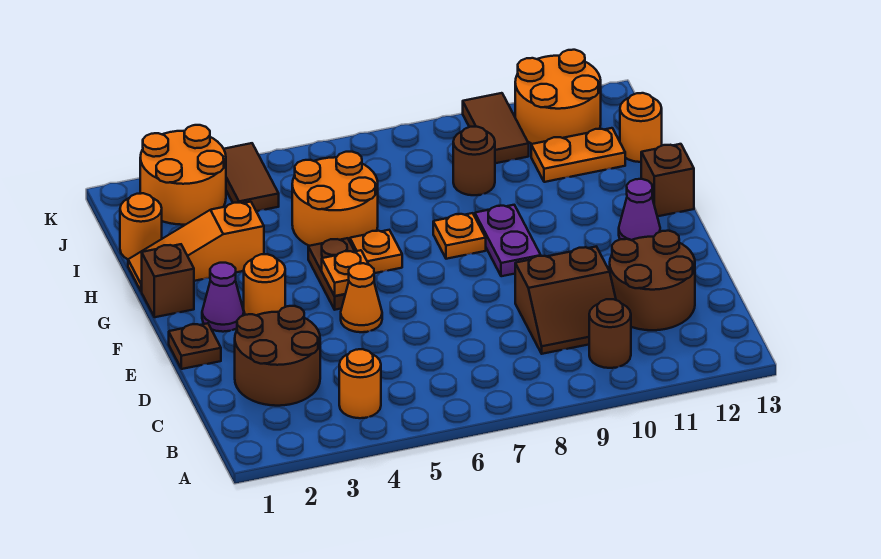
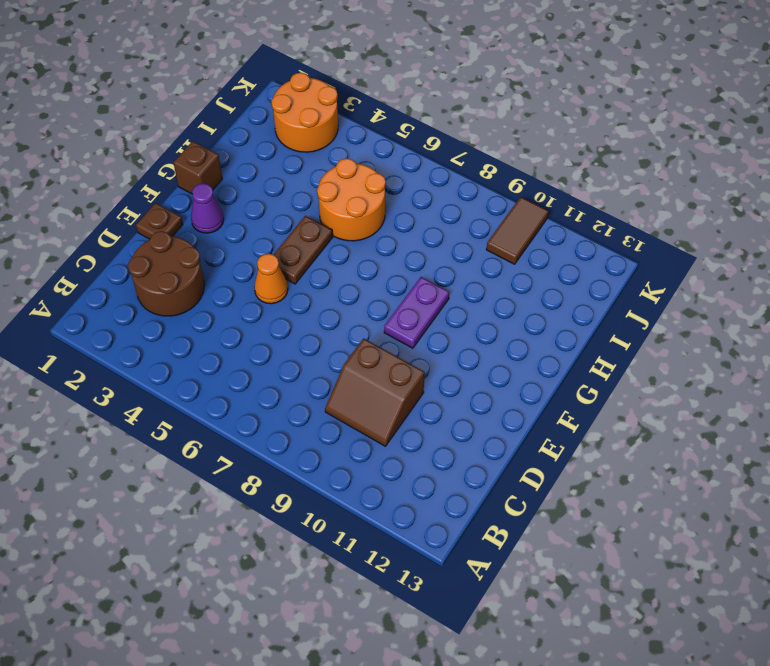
none -> orange round brick B4 level 1
none -> brown round brick B10 level 1
none -> brown round brick C11:D12 level 1

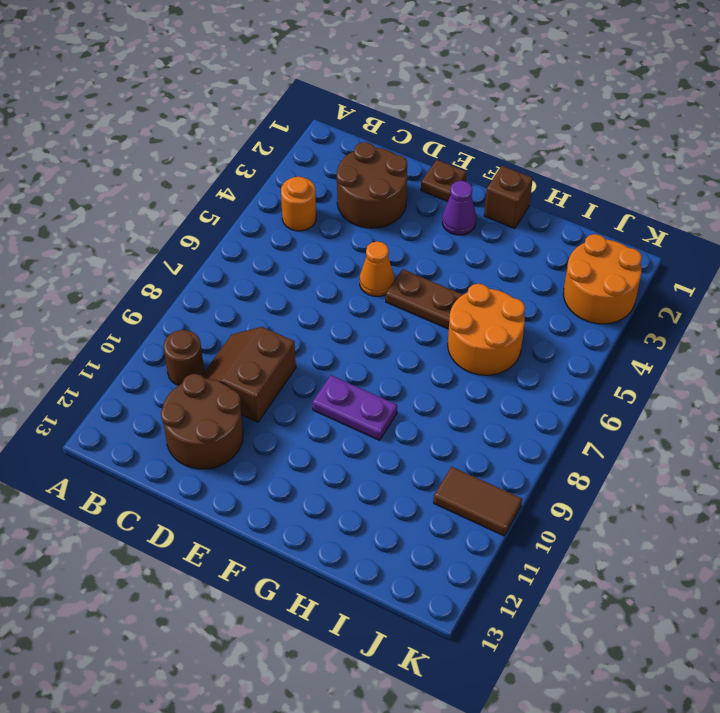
none -> orange round brick F3 level 1
none -> purple cone F12 level 1
none -> orange plate G6 level 1

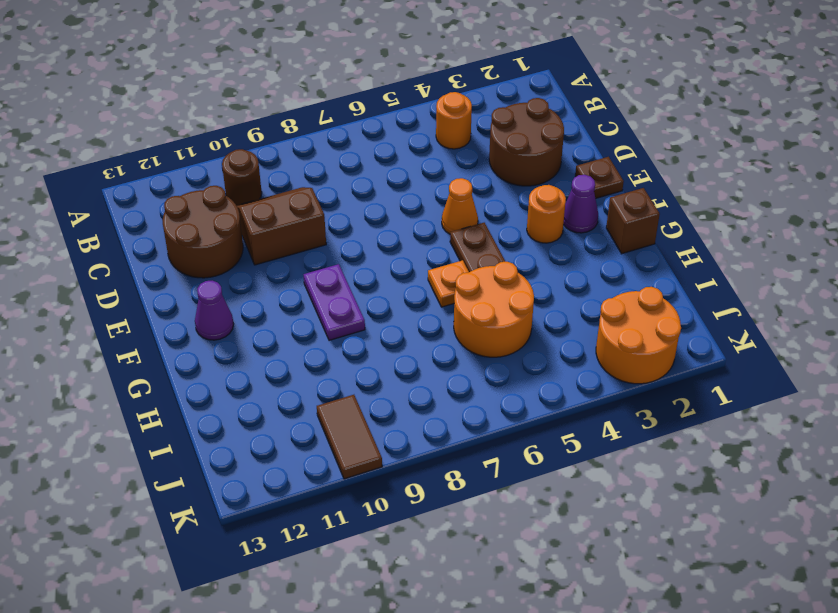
none -> orange plate G8 level 1
none -> brown brick G13 level 1
none -> orange slope H1:H3 level 1 top 3

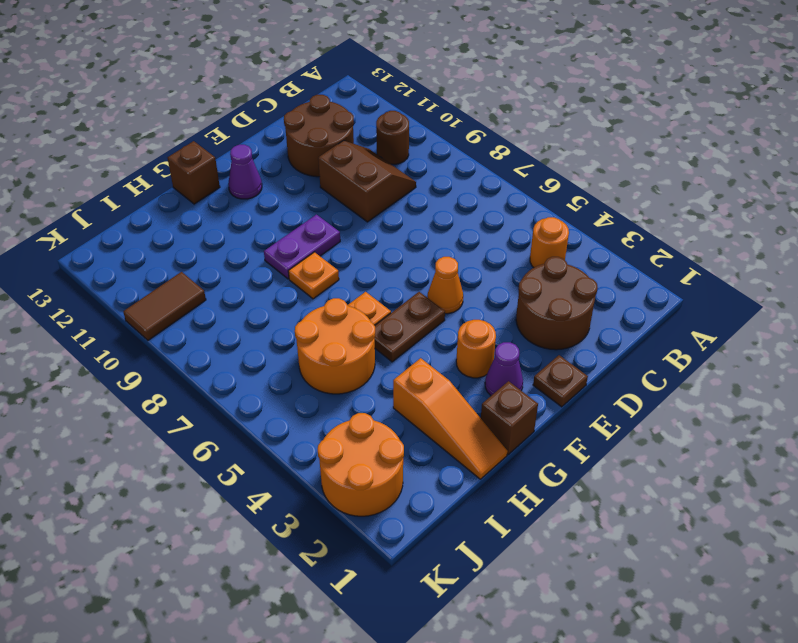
none -> orange round brick I1 level 1
none -> brown round brick I9 level 1
none -> orange plate I11:I12 level 1

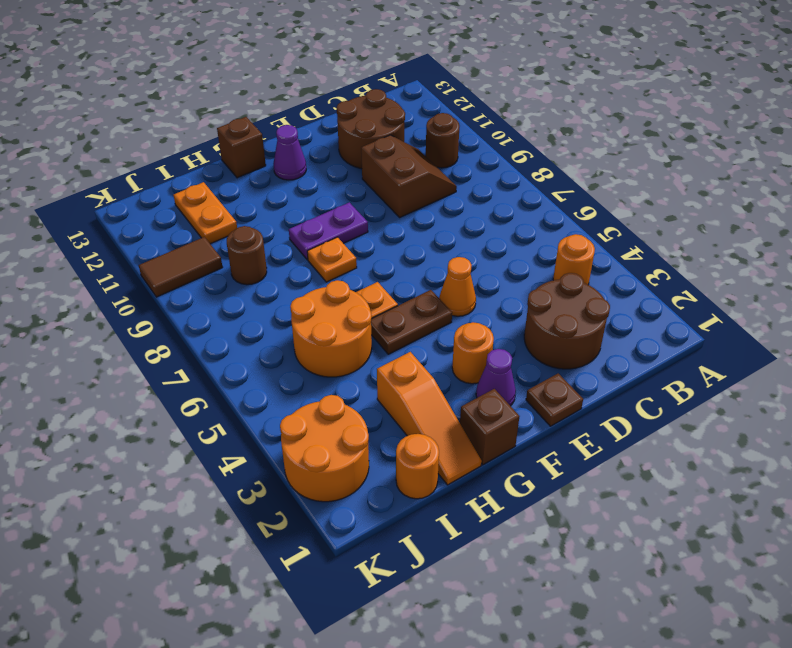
none -> orange round brick I13 level 1
none -> brown tile J4:K4 level 1
none -> orange round brick J11:K12 level 1

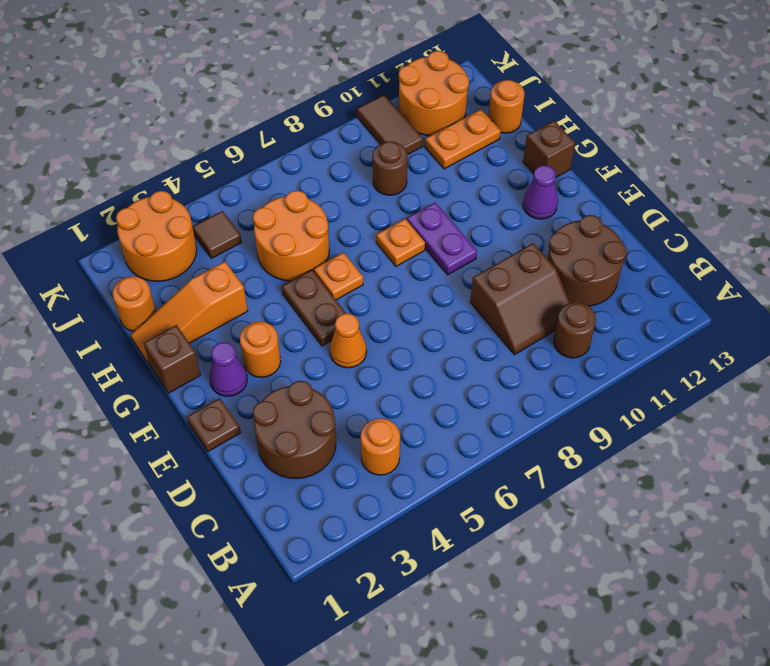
brown tile J4 level 1 -> brown tile J4:K4 level 1
none -> orange plate F5 level 2

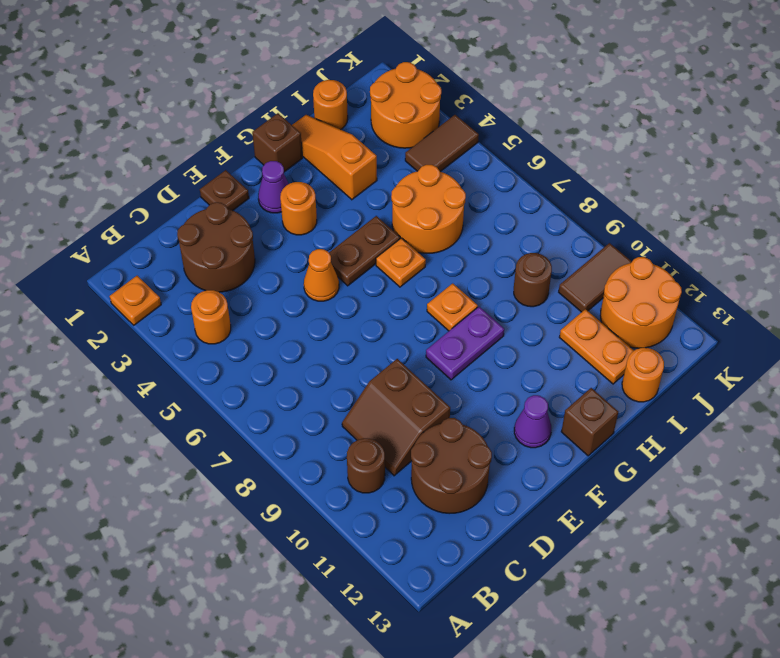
orange plate A2 level 1 -> orange plate F5 level 2

